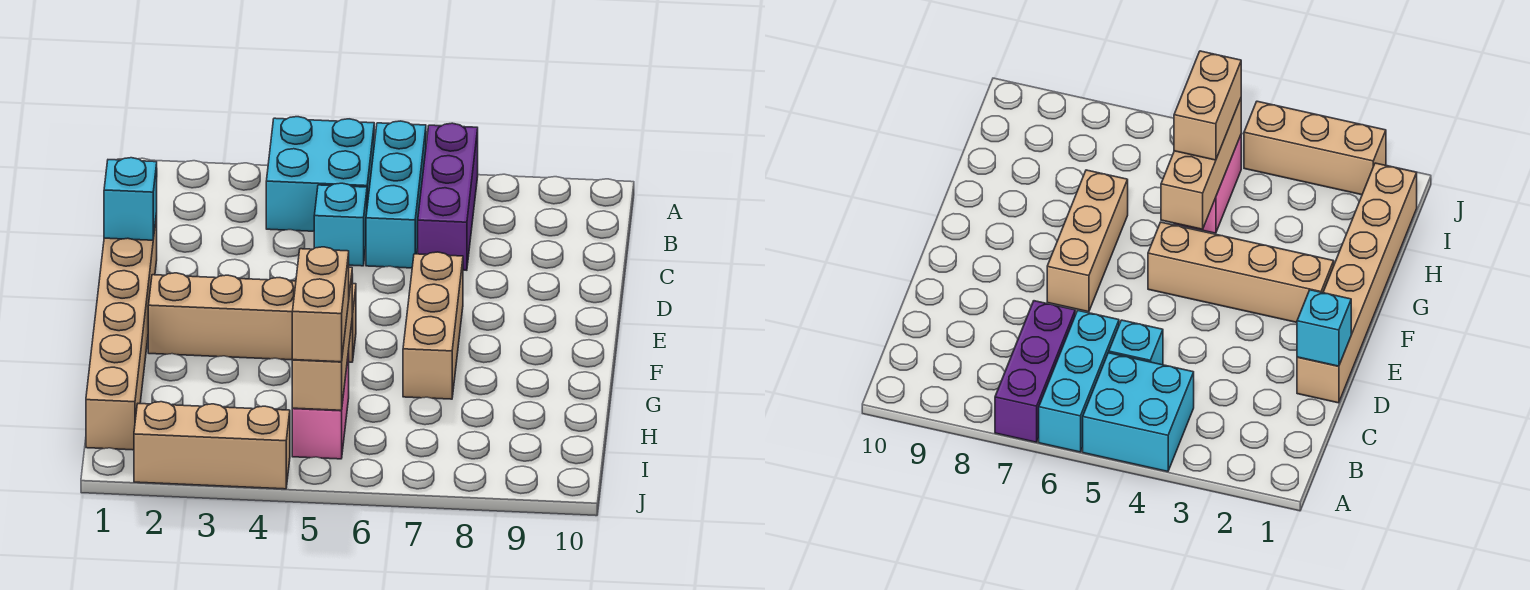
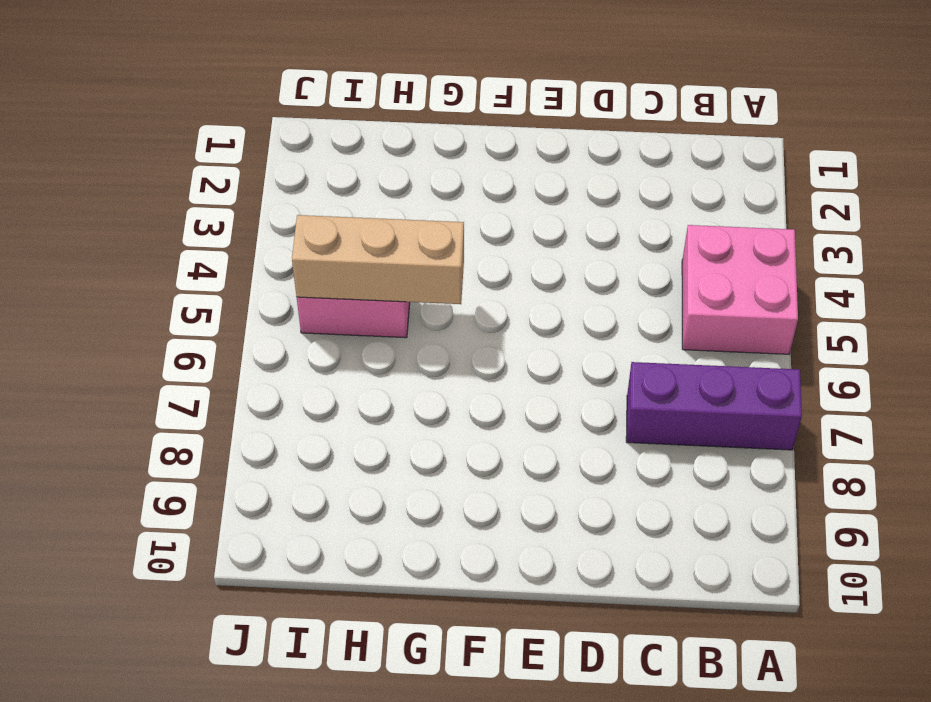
pink brick A4:B5 level 1 -> cyan brick A4:B5 level 1
none -> cyan brick A6:C6 level 1
none -> cyan brick C5 level 1
none -> tan brick D1:I1 level 1

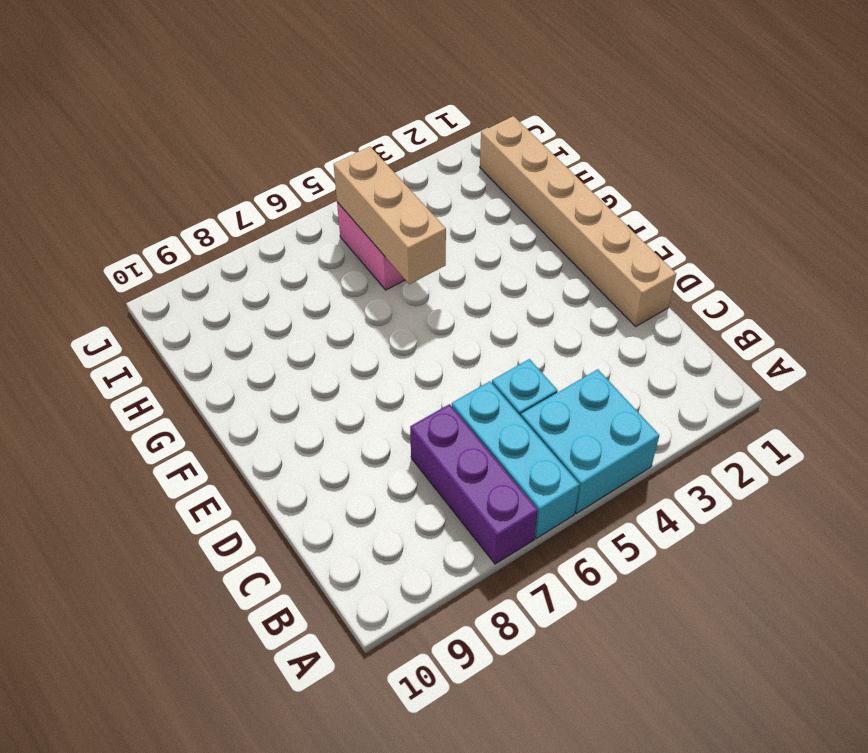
none -> tan brick E7:G7 level 1
none -> tan brick F2:F5 level 1
none -> tan brick J2:J4 level 1

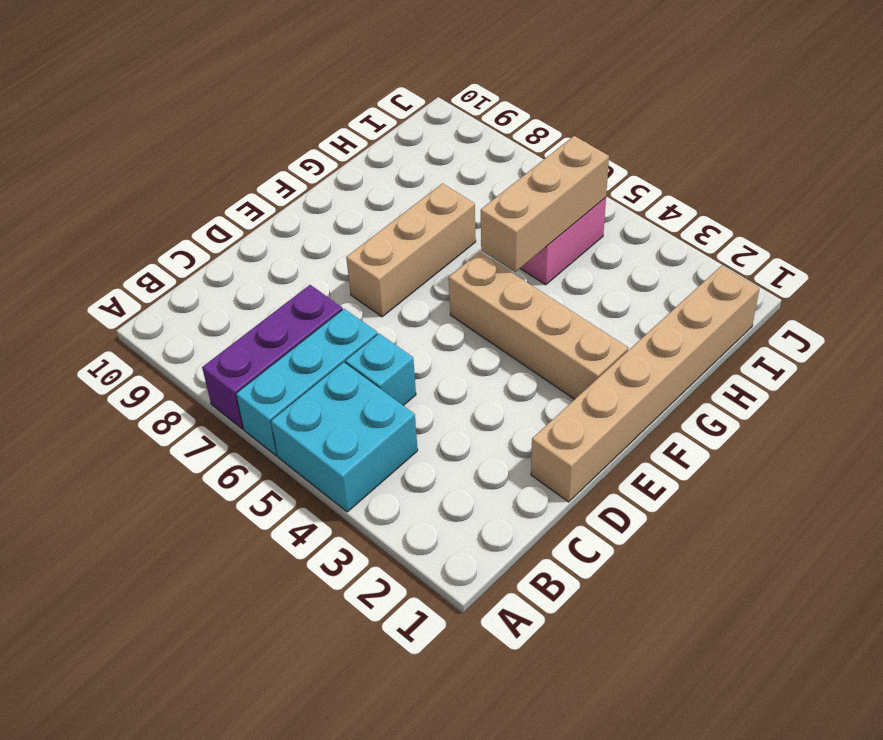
none -> tan brick J2:J4 level 1
none -> cyan brick D1 level 2
none -> tan brick H5:I5 level 3

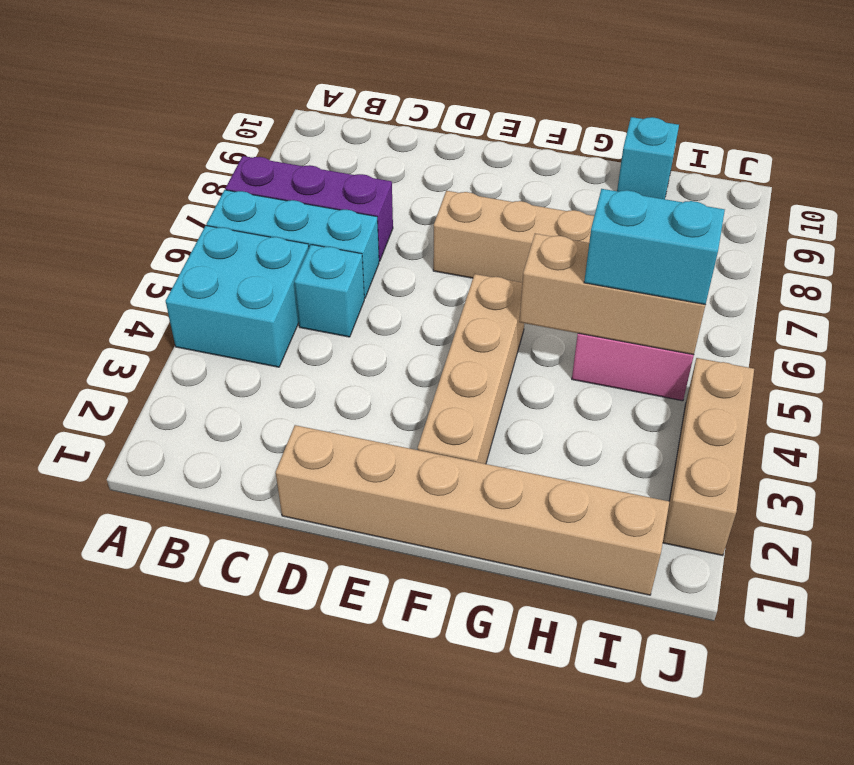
cyan brick H5:I5 level 3 -> tan brick H5:I5 level 3
cyan brick H10 level 1 -> cyan brick D1 level 2

